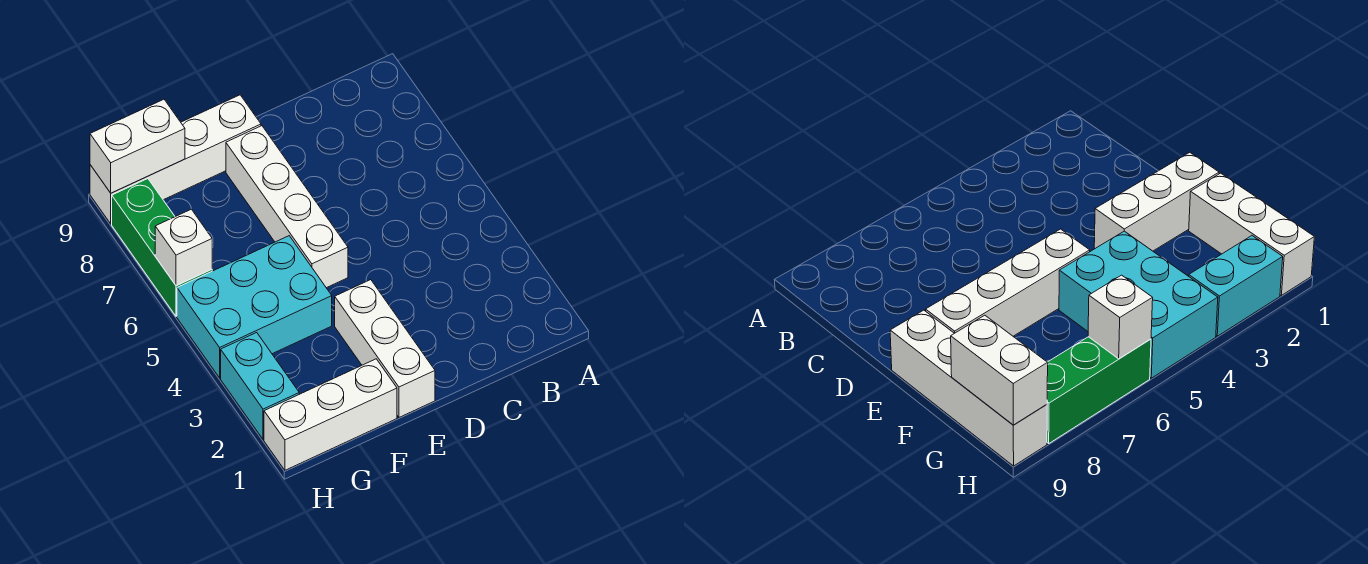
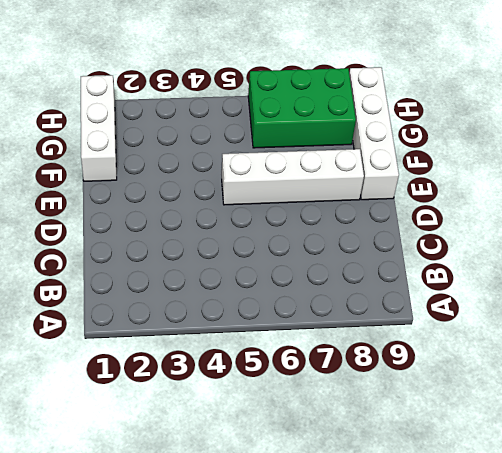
green brick G6:H8 level 1 -> green brick H6:H8 level 1
none -> white brick E1:E3 level 1
none -> cyan brick F4:H5 level 1

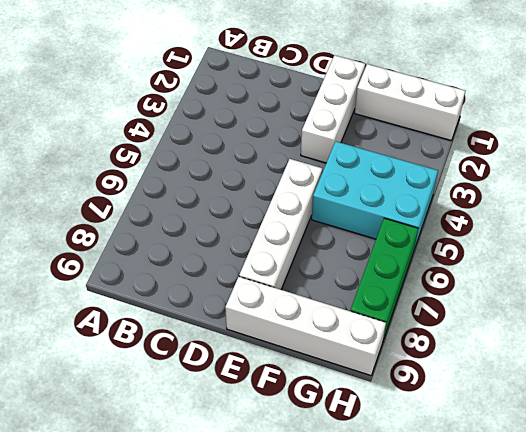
none -> cyan brick H2:H3 level 1
none -> white brick G9:H9 level 2

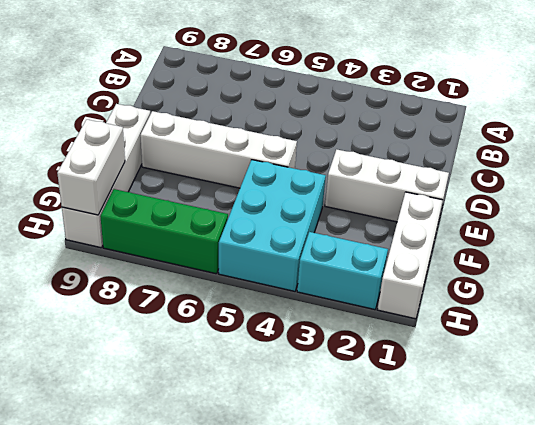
none -> white brick H6 level 2

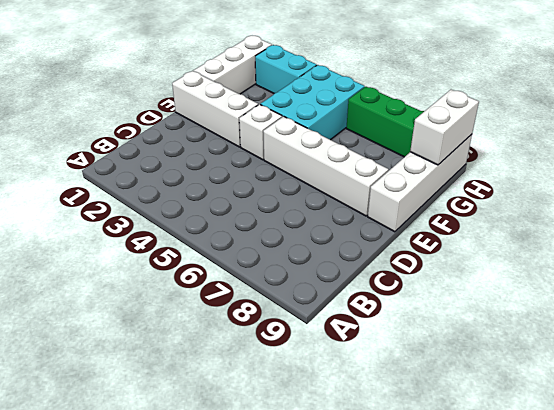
white brick E4 level 1 -> white brick H6 level 2

